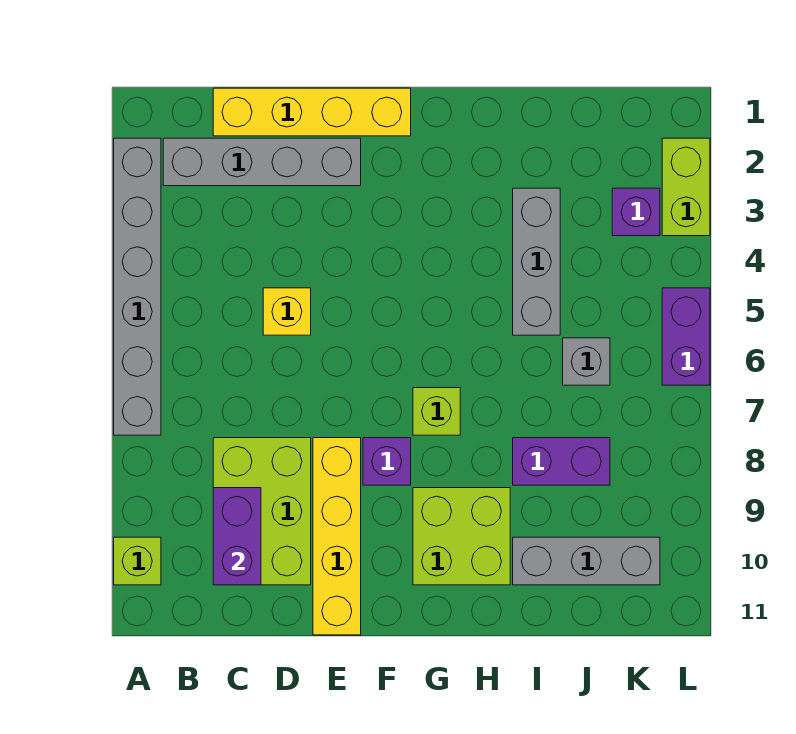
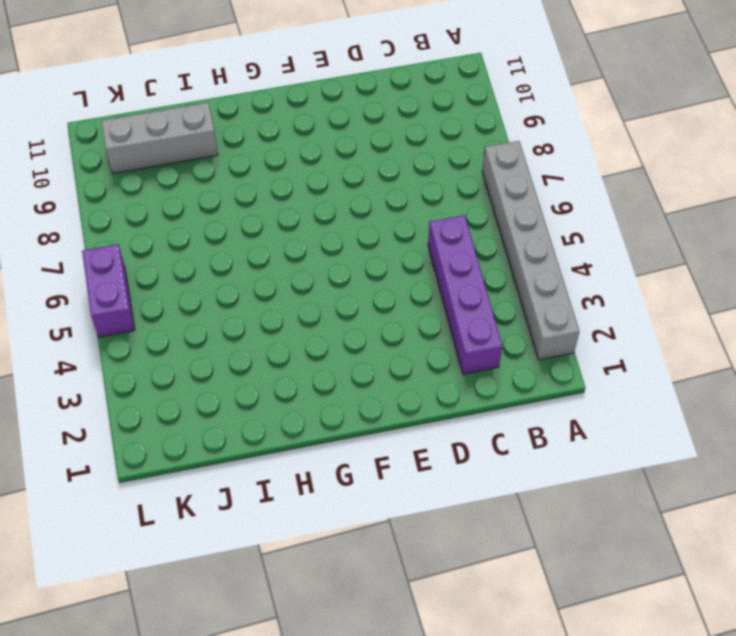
purple brick C2:C5 level 1 -> grey brick B2:E2 level 1
none -> lime brick A10 level 1
none -> yellow brick C1:F1 level 1
none -> lime brick C8:D10 level 1

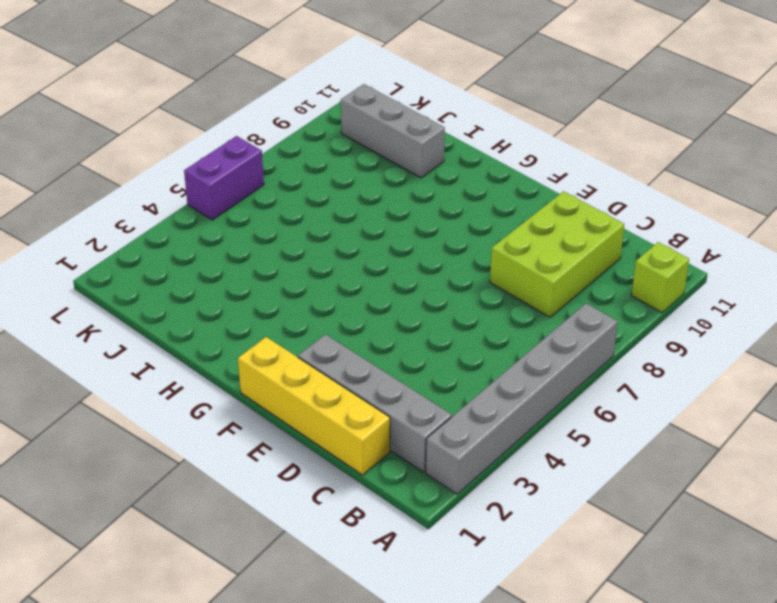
none -> yellow brick D5 level 1
none -> yellow brick E8:E11 level 1
none -> purple brick F8 level 1

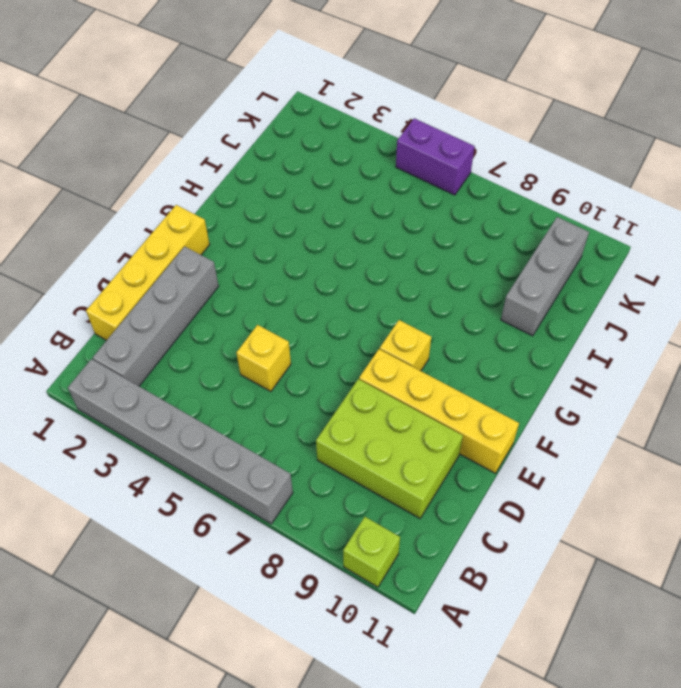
yellow brick F8 level 1 -> purple brick F8 level 1
none -> lime brick G7 level 1
none -> lime brick G9:H10 level 1
none -> grey brick I3:I5 level 1

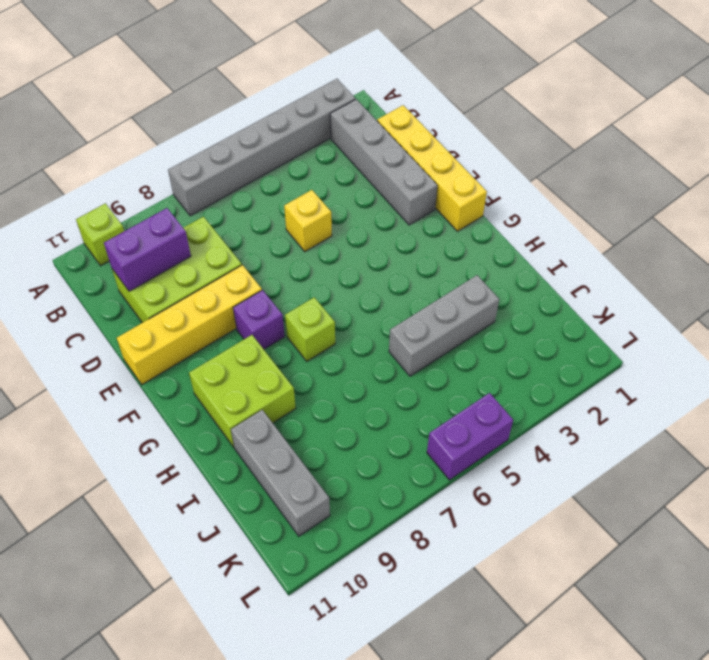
none -> purple brick I8:J8 level 1
none -> grey brick J6 level 1
none -> purple brick K3 level 1

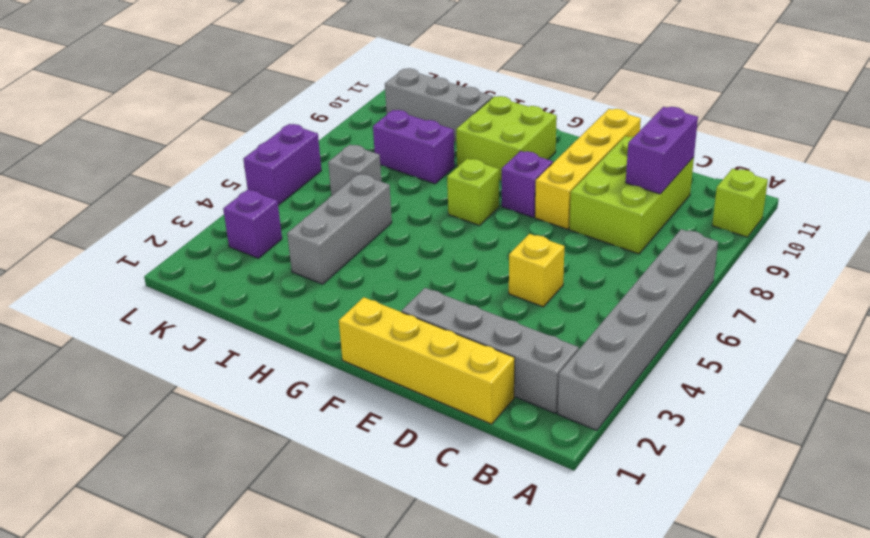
none -> lime brick L2:L3 level 1

